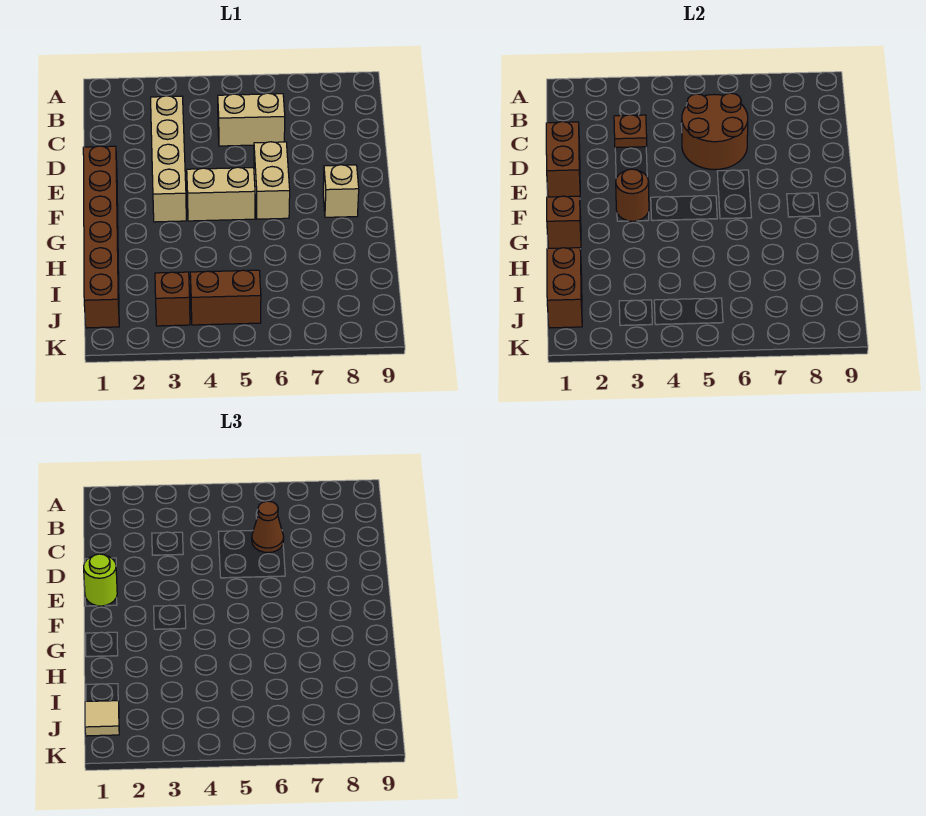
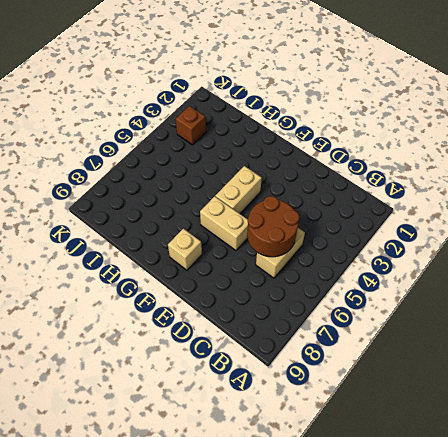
none -> tan brick C3:F3 level 1
none -> brown brick E1:J1 level 1
none -> brown brick J4:J5 level 1

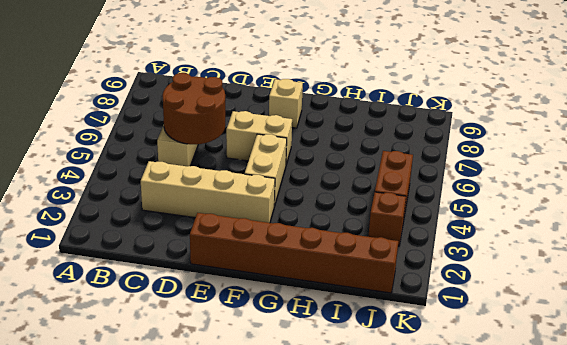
none -> brown plate C3 level 2
none -> brown brick D1:E1 level 2
none -> brown round brick F3 level 2

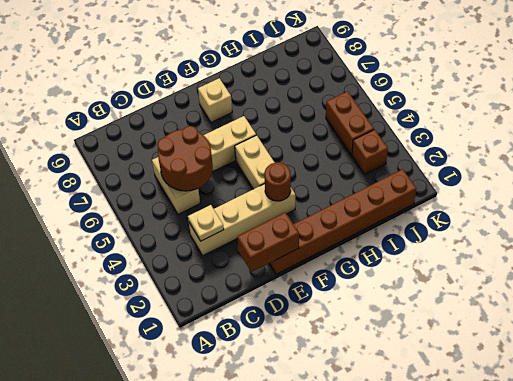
tan plate C3 level 2 -> brown plate C3 level 2
none -> brown brick G1 level 2
none -> brown brick I1:J1 level 2
none -> brown cone C6 level 3

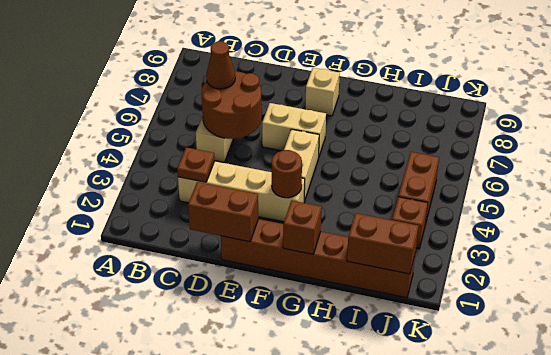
none -> lime round brick E1 level 3
none -> tan tile J1 level 3

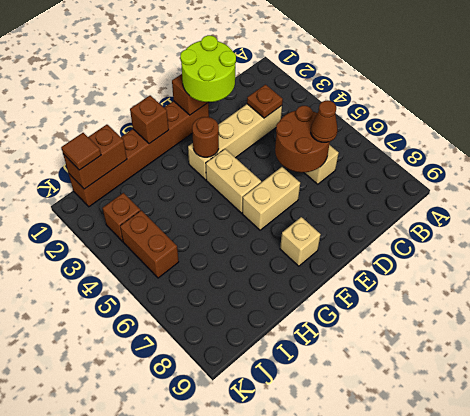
lime round brick D1:E2 level 3 -> lime round brick E1 level 3
brown tile J1 level 3 -> tan tile J1 level 3

